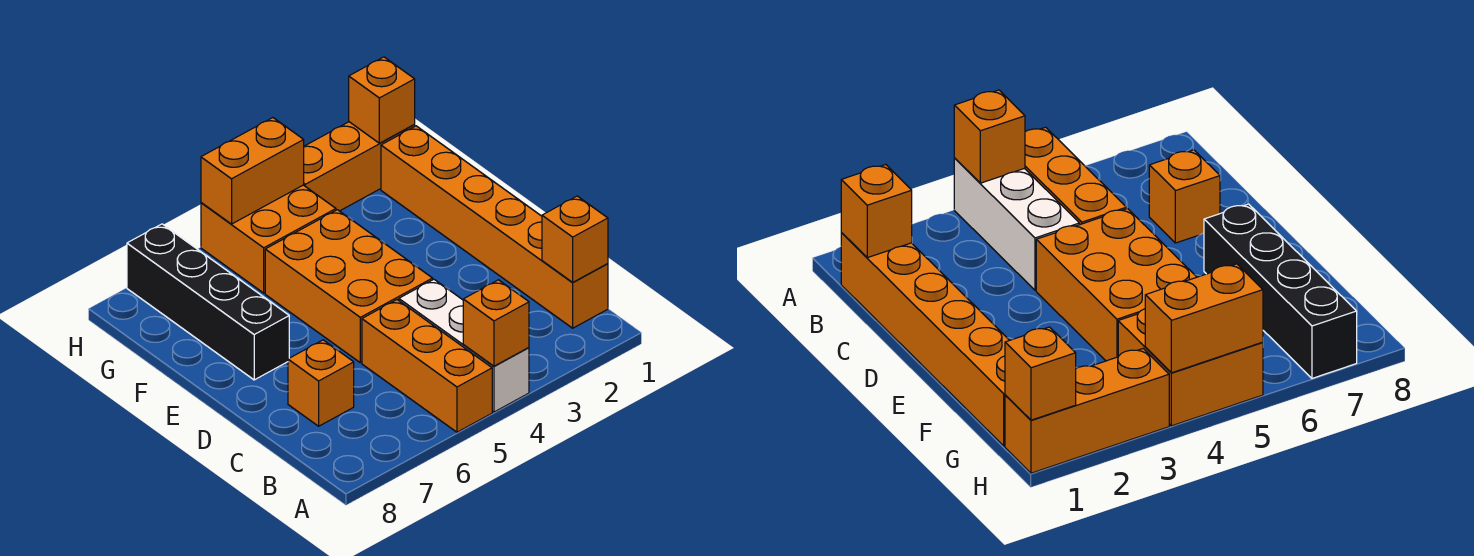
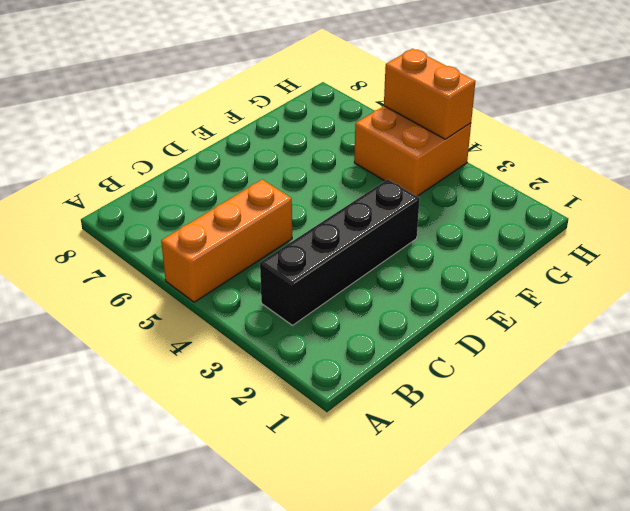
black brick B3:E3 level 1 -> black brick E7:H7 level 1
none -> white brick A4:C4 level 1
none -> orange brick B1:G1 level 1
none -> orange brick C7 level 1

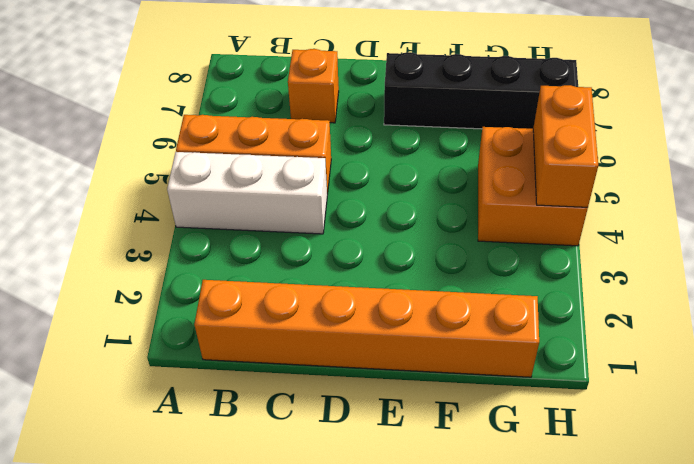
none -> orange brick D4:F5 level 1
none -> orange brick H1:H3 level 1
none -> orange brick A4 level 2

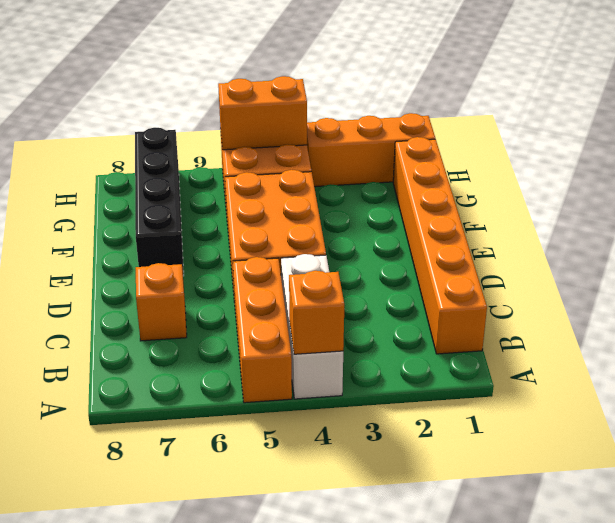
none -> orange brick B1 level 2
none -> orange brick H1 level 2

